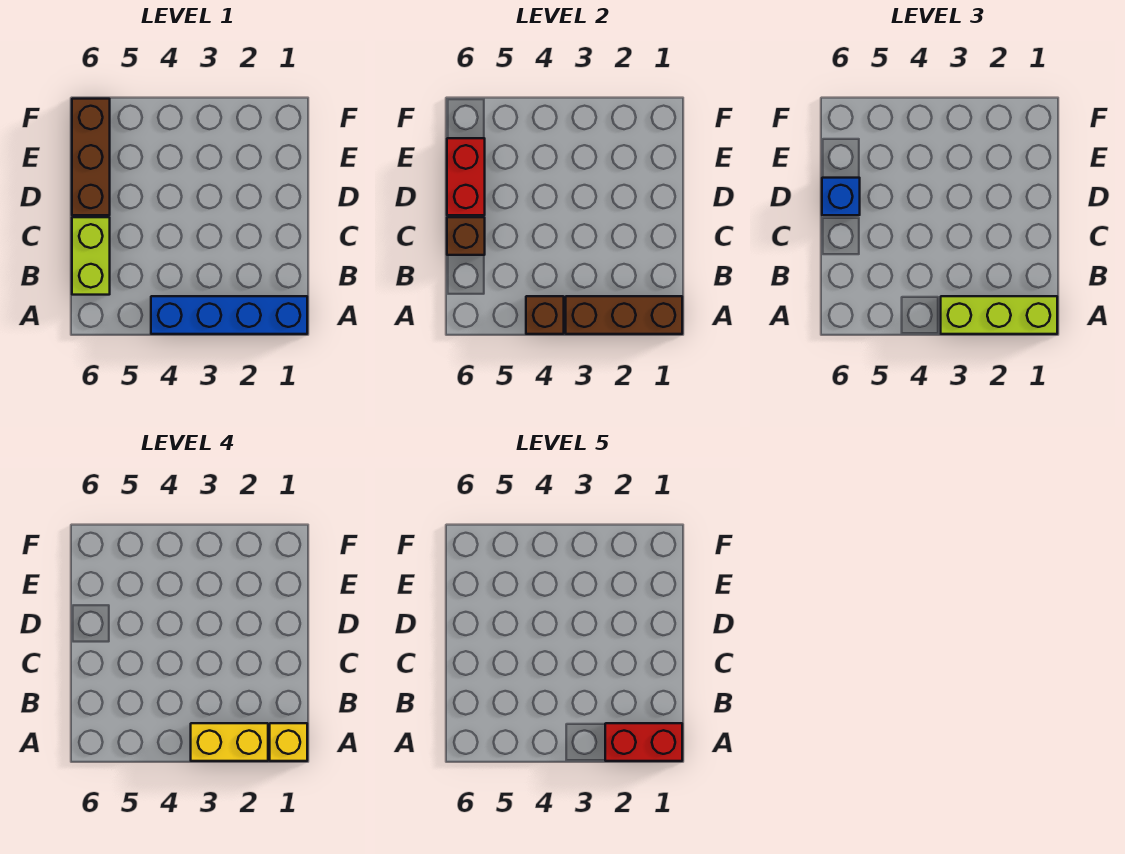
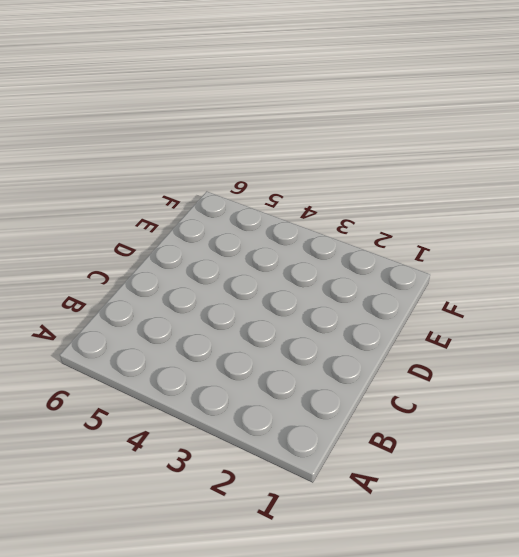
none -> blue brick A1:A4 level 1
none -> lime brick B6:C6 level 1
none -> brown brick D6:F6 level 1

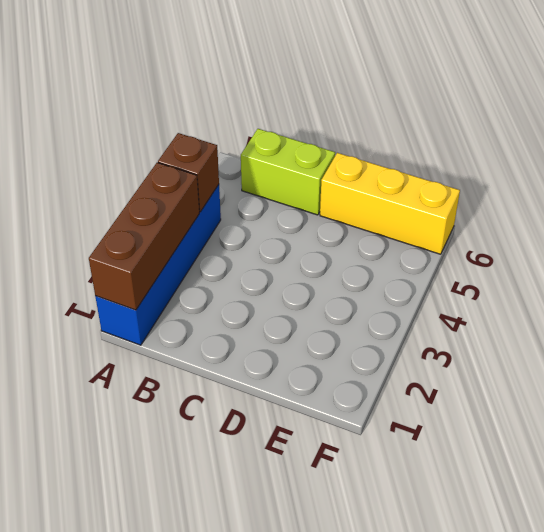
yellow brick D6:F6 level 1 -> brown brick D6:F6 level 1
none -> brown brick C6 level 2
none -> red brick D6:E6 level 2
none -> lime brick A1:A3 level 3

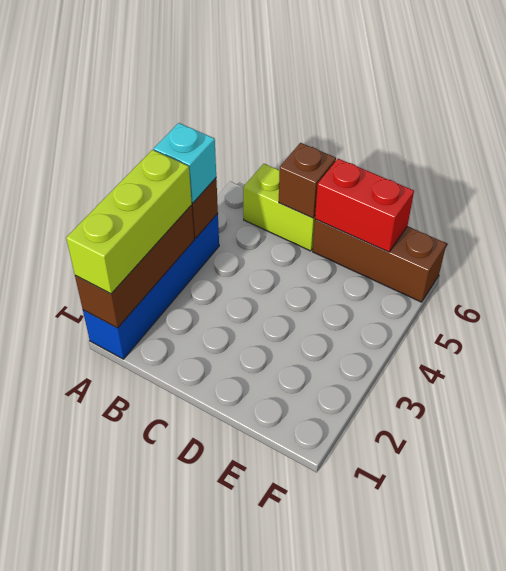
cyan brick A4 level 3 -> none
none -> blue brick D6 level 3
none -> yellow brick A1 level 4
none -> yellow brick A2:A3 level 4

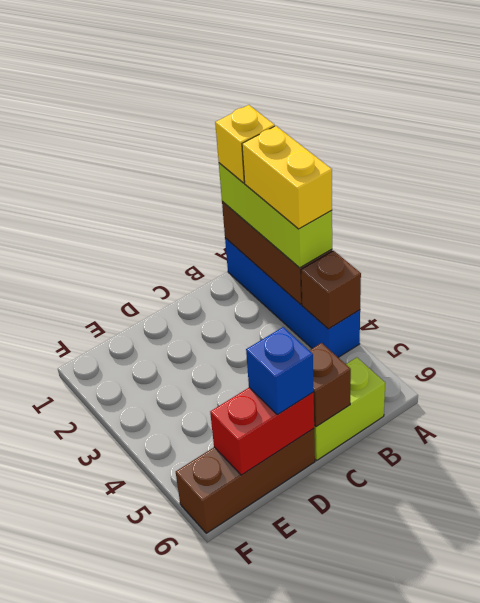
none -> red brick A1:A2 level 5

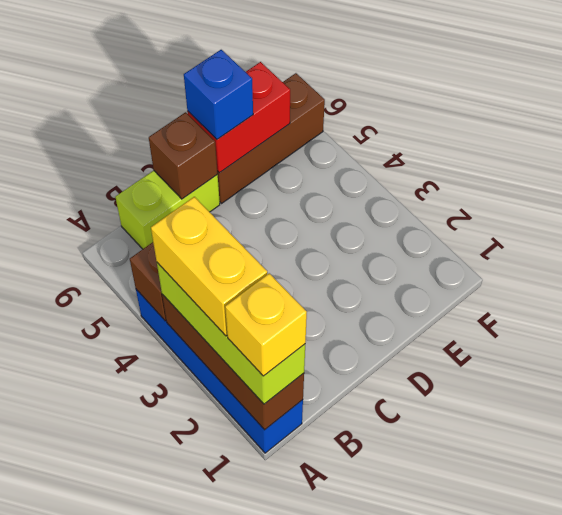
none -> red brick A1:A2 level 5

